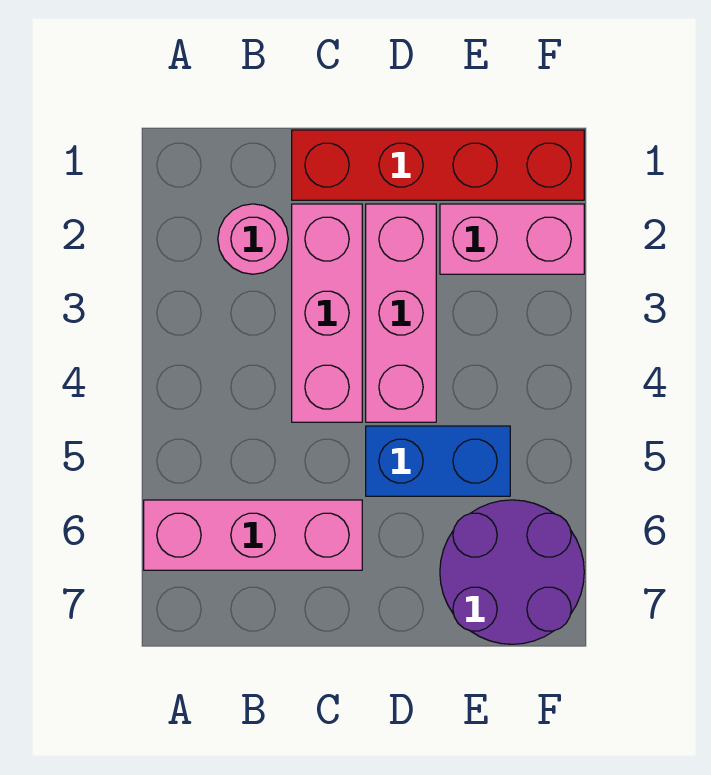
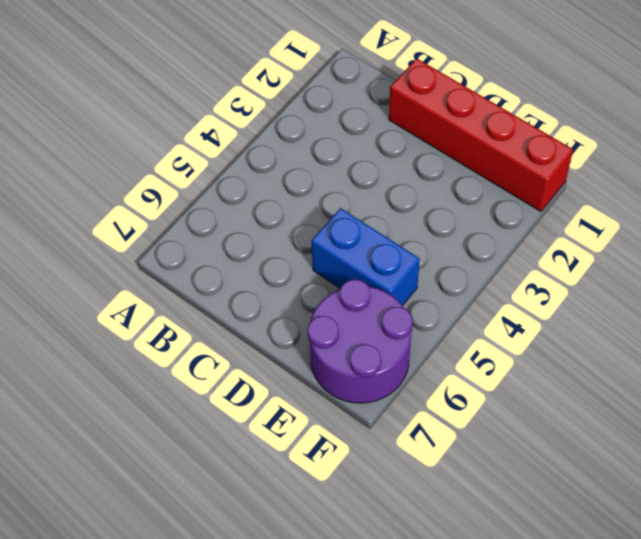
none -> pink brick A6:C6 level 1
none -> pink round brick B2 level 1

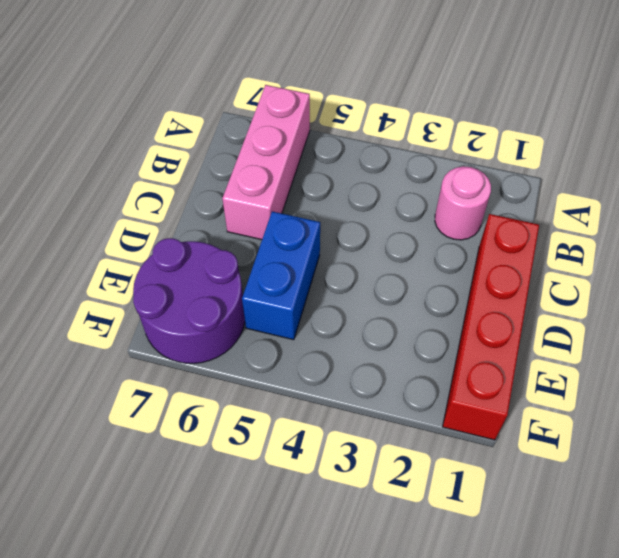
none -> pink brick C2:C4 level 1
none -> pink brick D2:D4 level 1

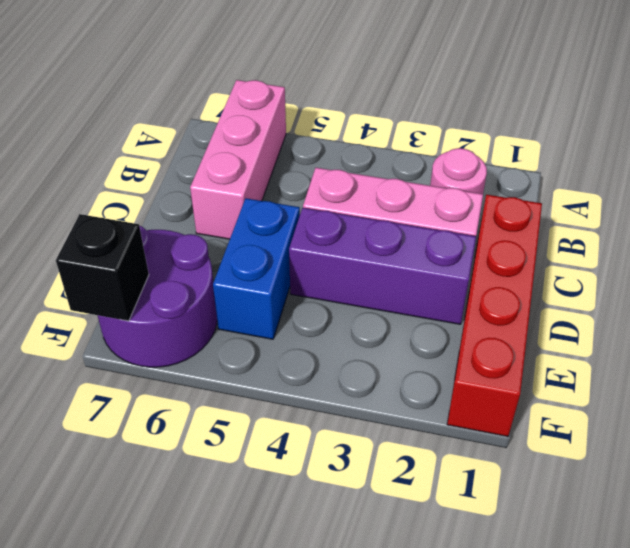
purple brick D2:D4 level 1 -> pink brick D2:D4 level 1
black brick F7 level 2 -> none
none -> pink brick E2:F2 level 1

